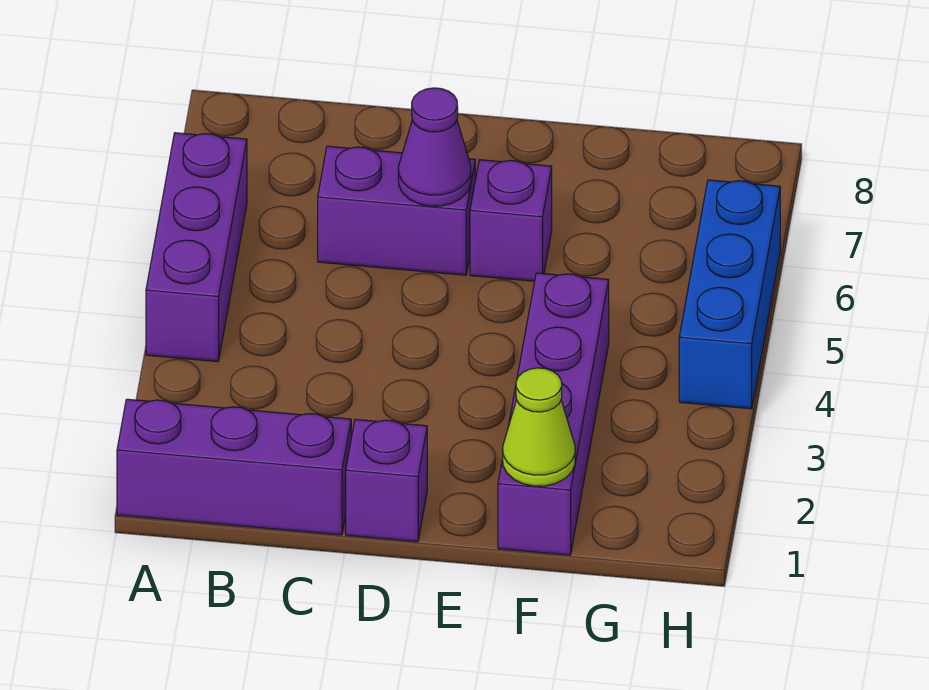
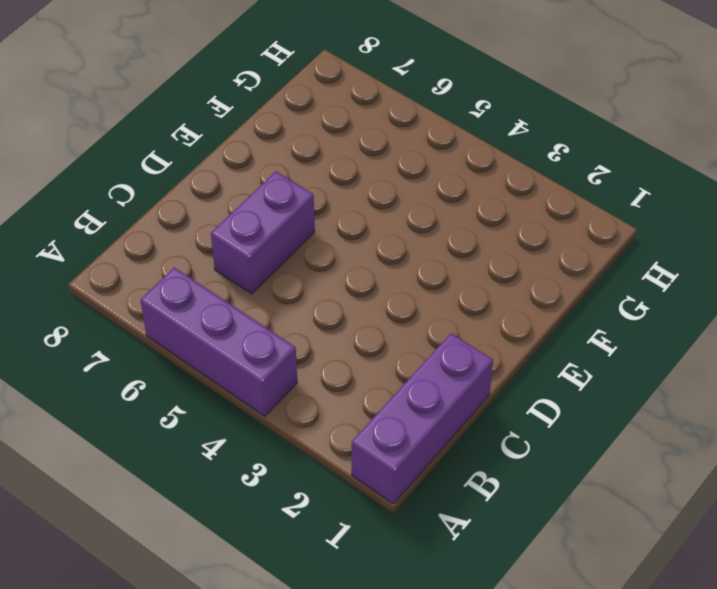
none -> purple brick D1 level 1
none -> purple brick E6 level 1

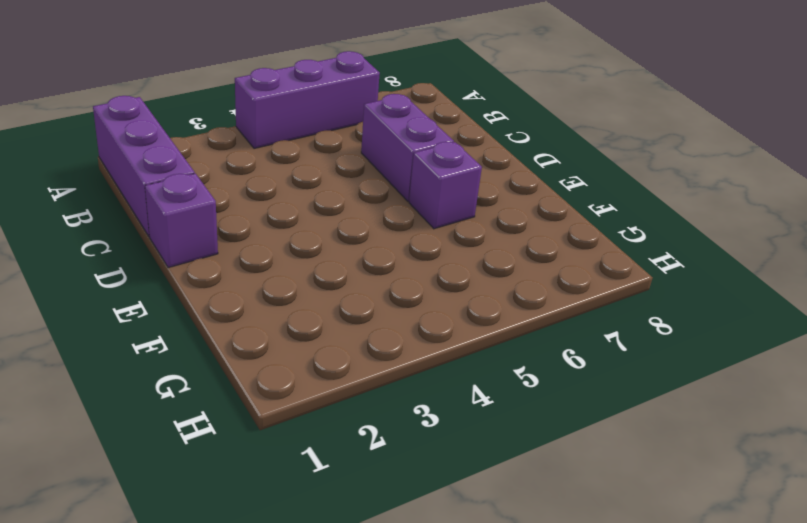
none -> purple brick F1:F4 level 1
none -> blue brick H4:H6 level 1

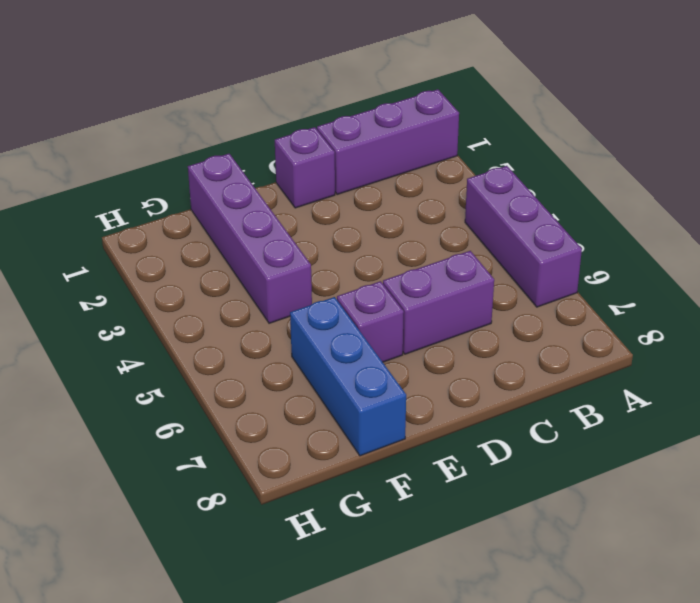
blue brick F6:F8 level 1 -> blue brick H4:H6 level 1
none -> purple cone D6 level 2
none -> lime cone F1 level 2

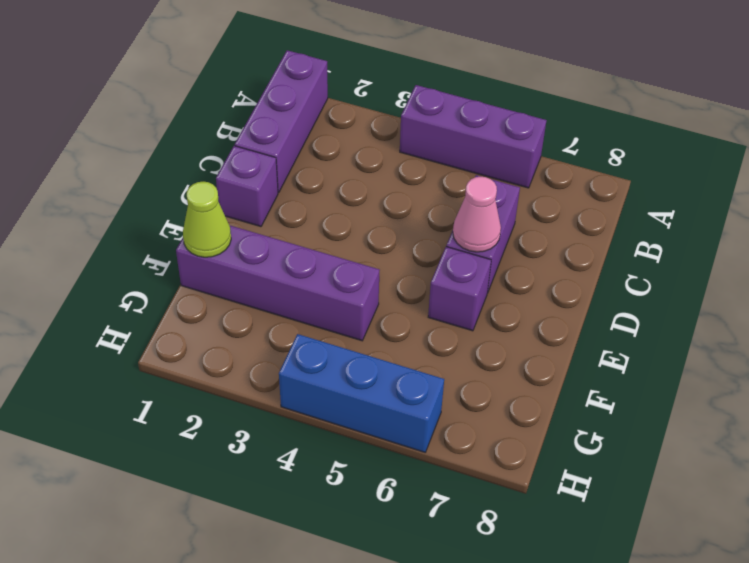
pink cone D6 level 2 -> purple cone D6 level 2

